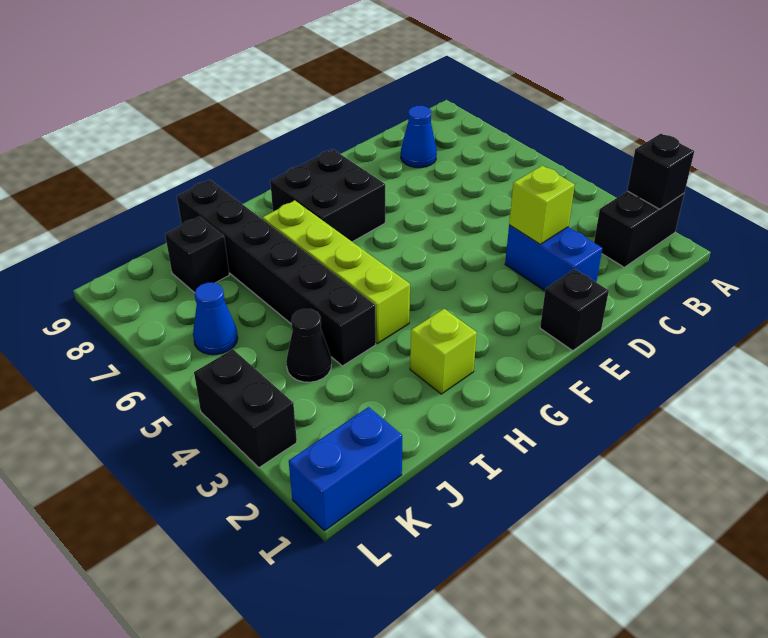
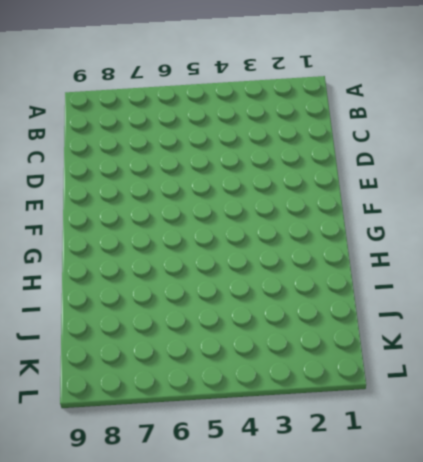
none -> black brick A2:B2 level 1
none -> blue cone C8 level 1
none -> blue brick D2:D3 level 1

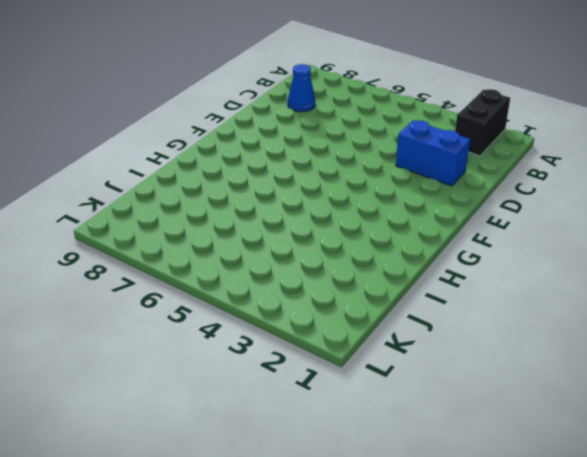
none -> black brick E1 level 1
none -> black brick F7:G8 level 1
none -> lime brick H2 level 1

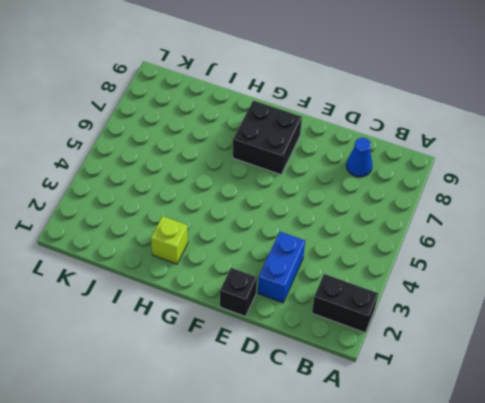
none -> lime brick H4:H7 level 1
none -> black brick I4:I9 level 1
none -> black cone J4 level 1

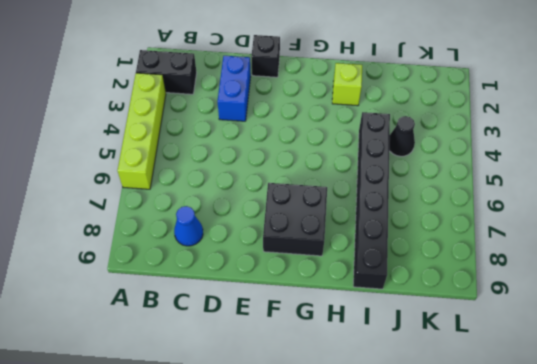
lime brick A3:A6 level 1 -> lime brick H4:H7 level 1
none -> black brick J8 level 1
none -> blue brick K1:L1 level 1
none -> blue cone K6 level 1

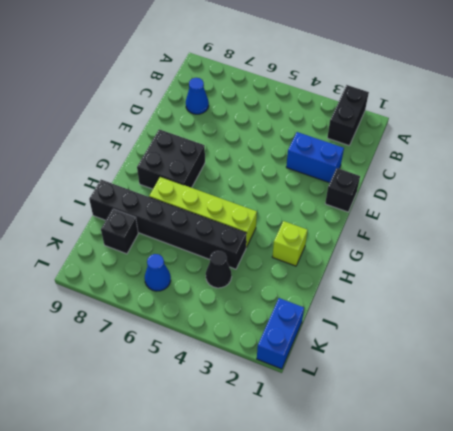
none -> black brick L3:L4 level 1
none -> black brick A2 level 2
none -> lime brick D3 level 2

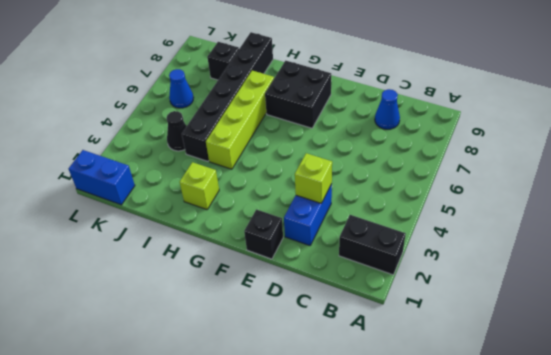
none -> black brick L3:L4 level 1
none -> black brick A2 level 2

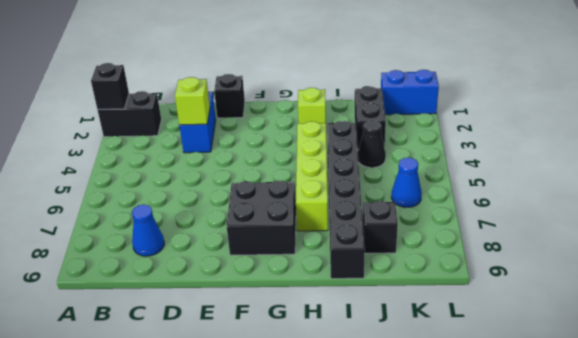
black brick J2:J3 level 1 -> black brick L3:L4 level 1

